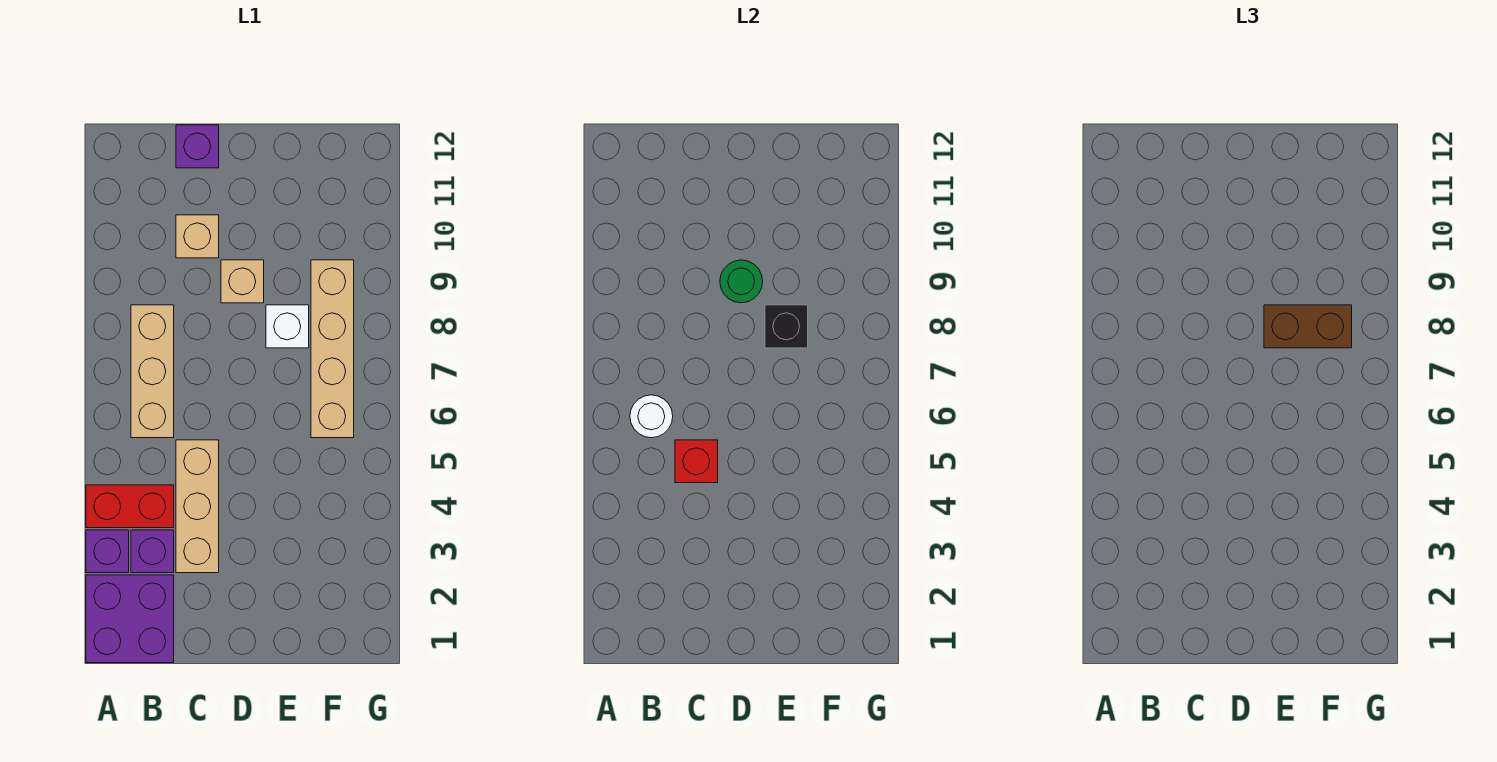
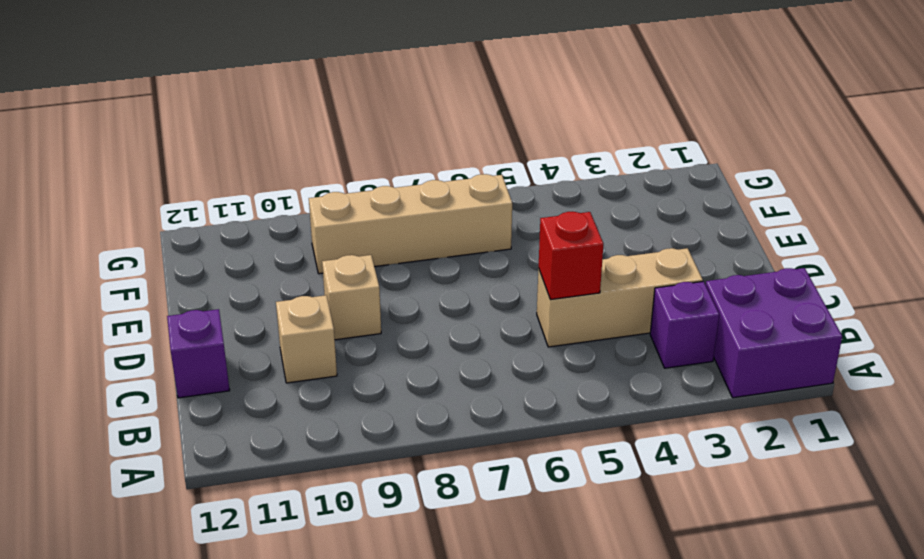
none -> purple brick A3 level 1
none -> red brick A4:B4 level 1
none -> tan brick B6:B8 level 1

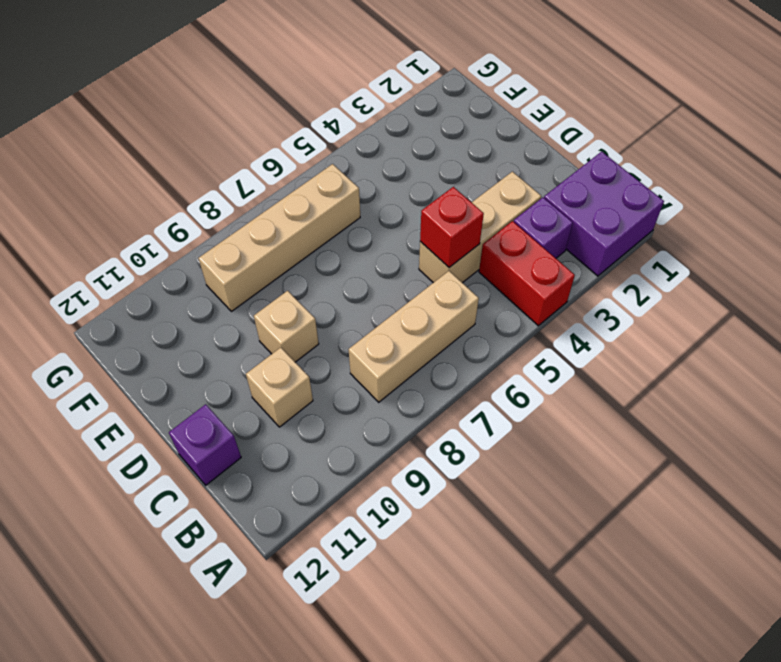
none -> purple brick A3 level 1
none -> white brick E8 level 1
none -> white round brick B6 level 2

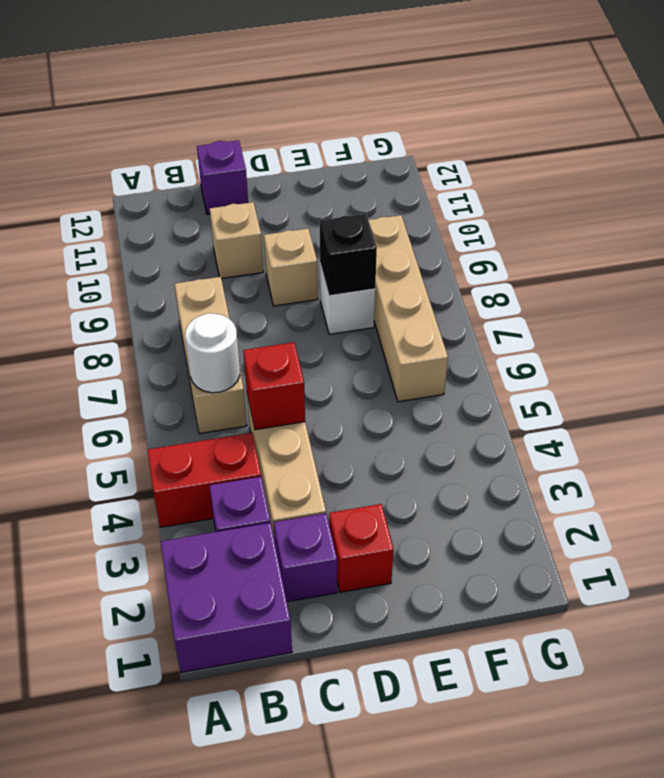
purple brick C2 level 1 -> purple brick A3 level 1
red brick D2 level 1 -> none
none -> green round brick D9 level 2
none -> brown brick E8:F8 level 3

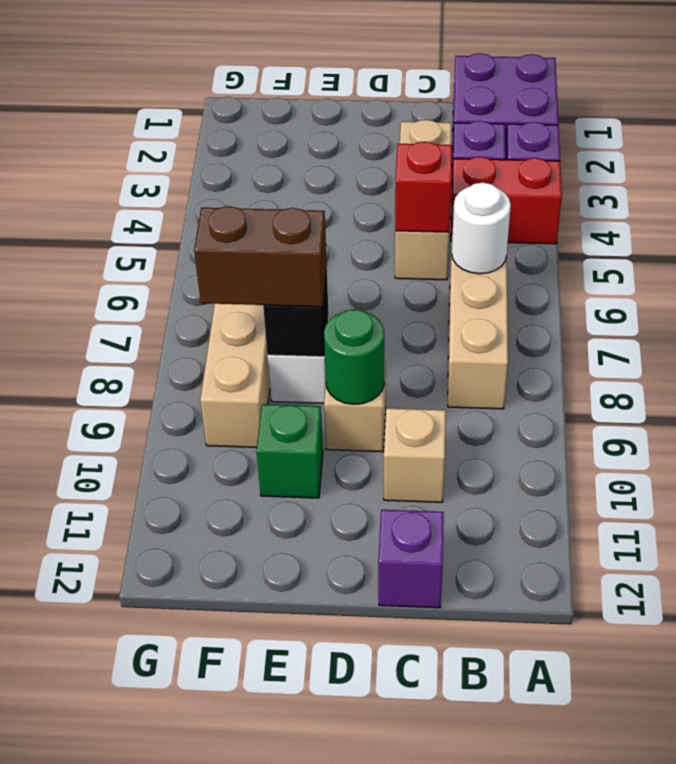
green brick E10 level 1 -> none

